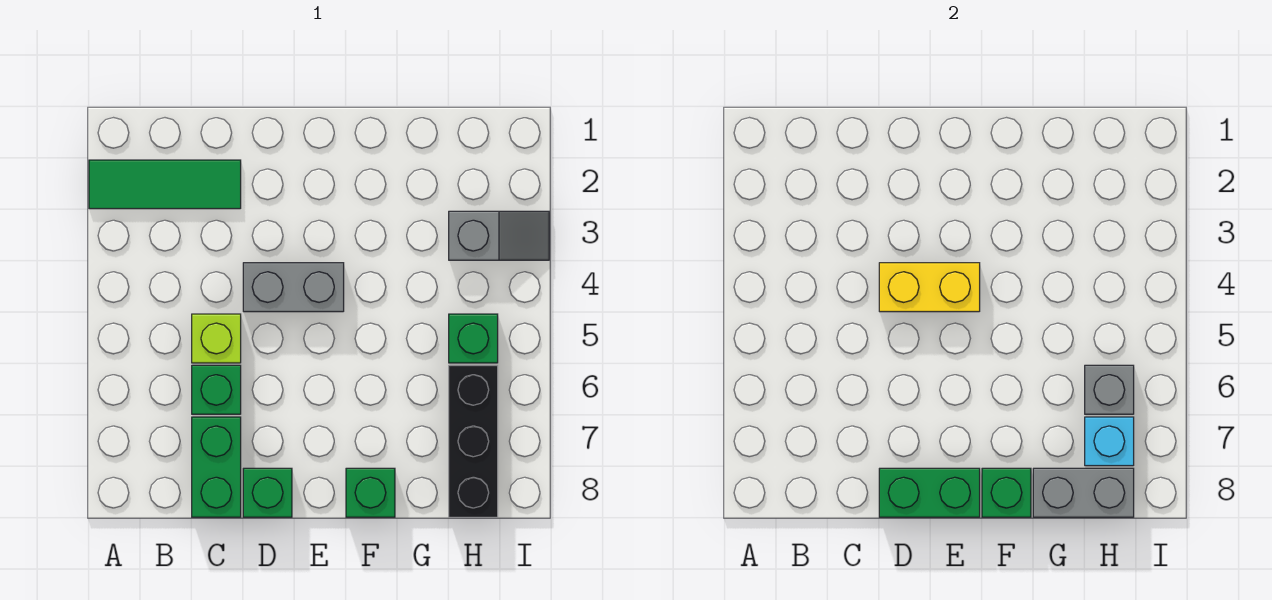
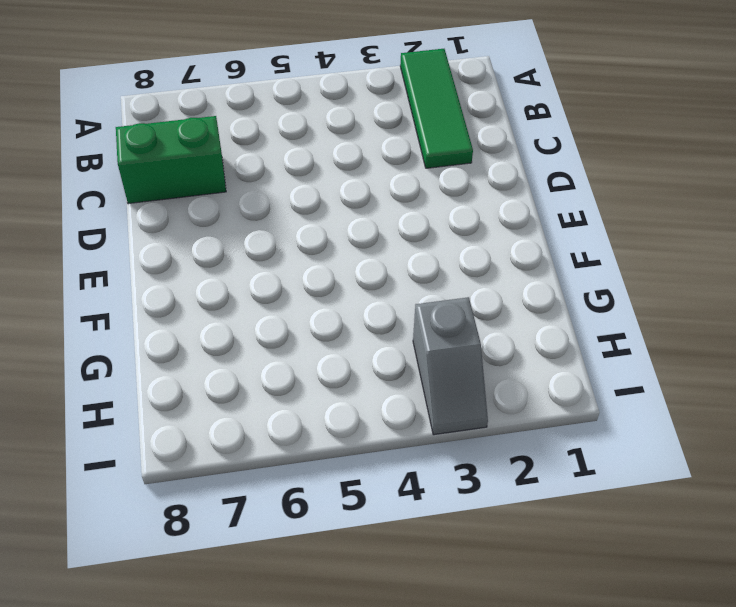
none -> lime brick C5 level 1
none -> green brick C6 level 1
none -> grey brick D4:E4 level 1

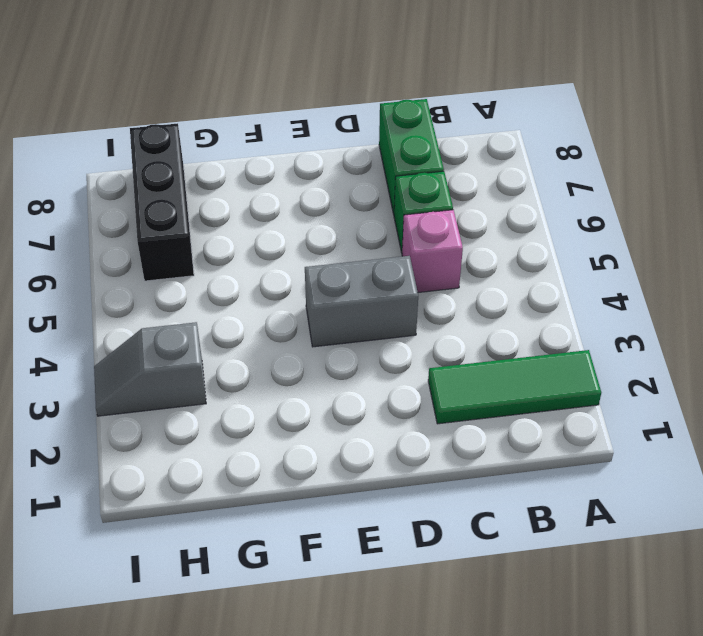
pink brick C5 level 1 -> lime brick C5 level 1
none -> green brick D8 level 1
none -> green brick F8 level 1
none -> green brick H5 level 1

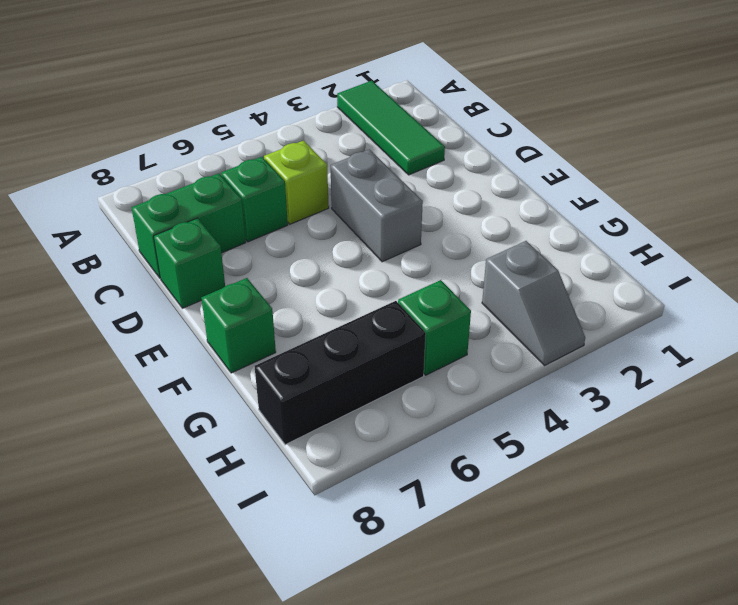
none -> yellow brick D4:E4 level 2
none -> green brick D8:E8 level 2
none -> green brick F8 level 2

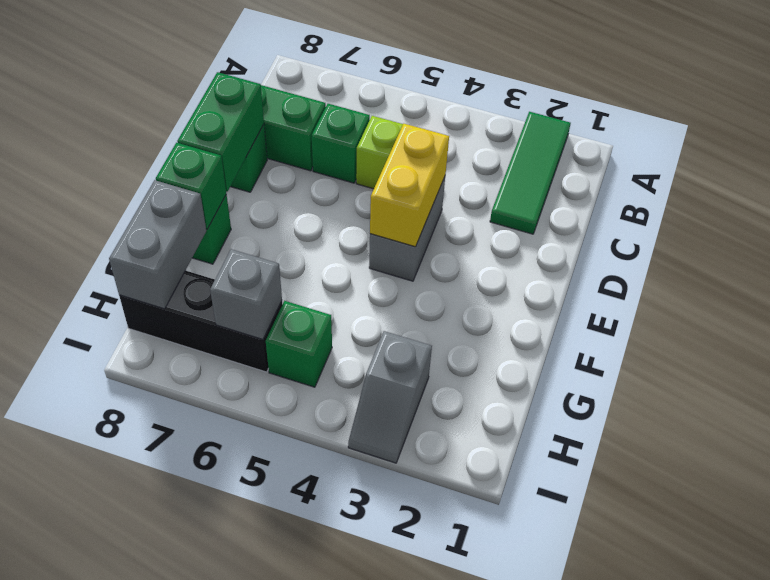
none -> cyan brick H7 level 2

